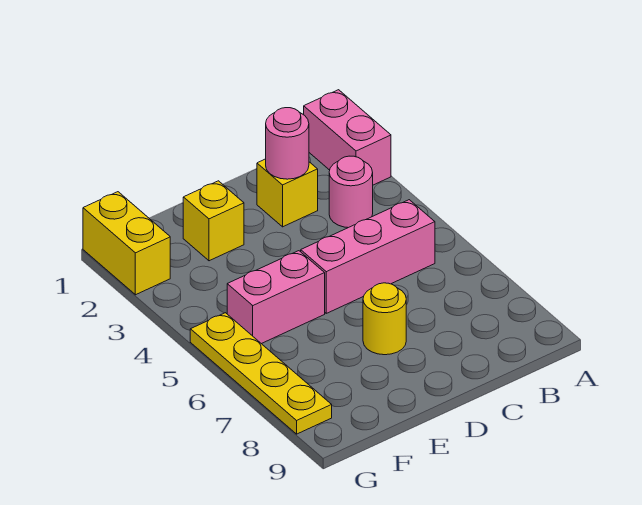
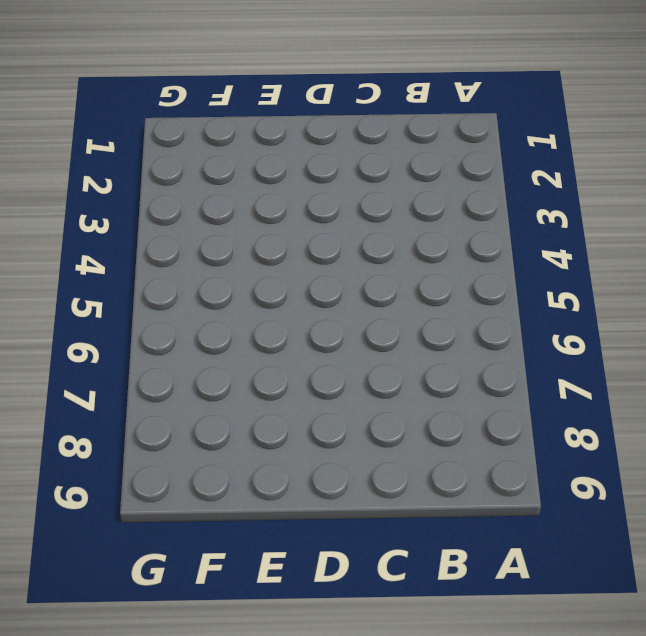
none -> pink brick A1:A2 level 1
none -> pink round brick B3 level 1

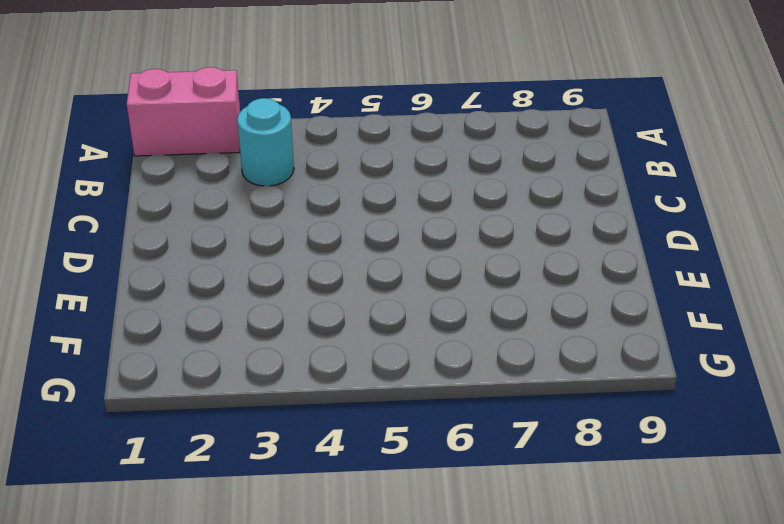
cyan round brick B3 level 1 -> pink round brick B3 level 1
none -> pink brick B5:D5 level 1
none -> yellow brick C2 level 1

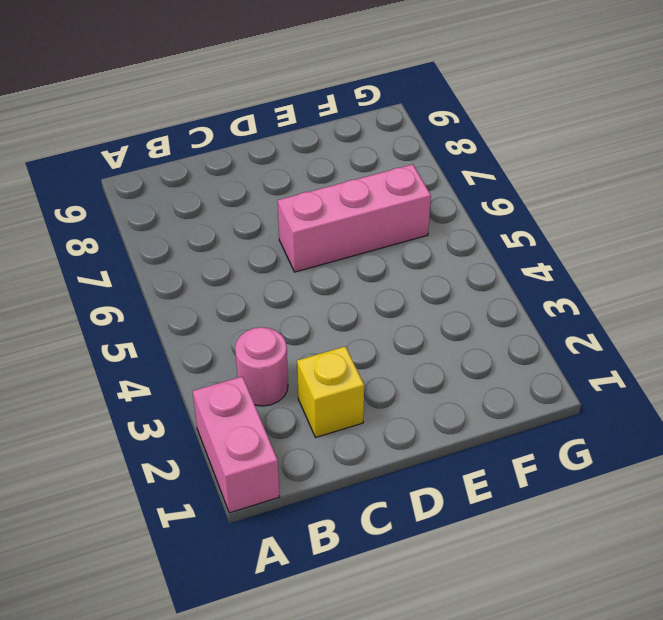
pink brick D6:F6 level 1 -> pink brick B5:D5 level 1
none -> yellow round brick D7 level 1
none -> yellow brick E2 level 1

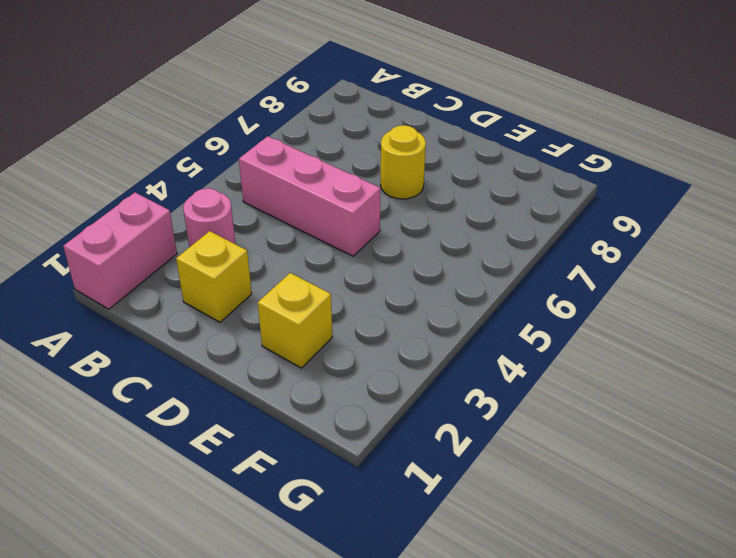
none -> pink brick E5:F5 level 1
none -> yellow brick G1:G2 level 1

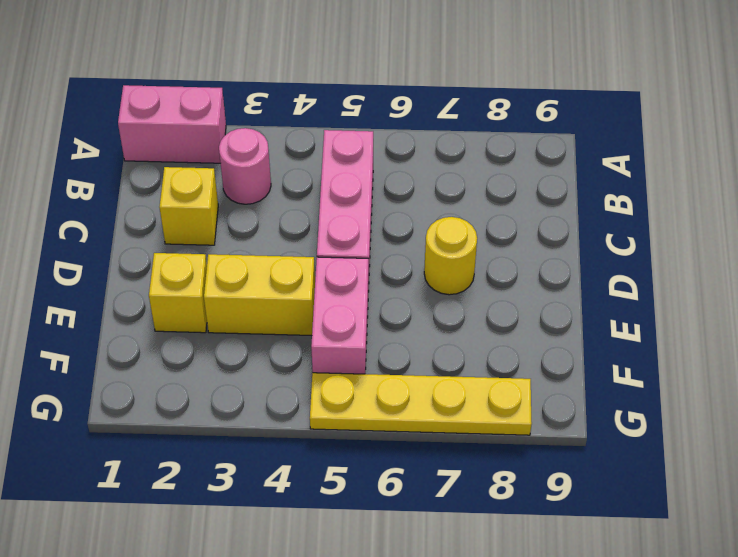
yellow brick E3:E4 level 1 -> yellow brick G1:G2 level 1
none -> pink round brick C2 level 2

